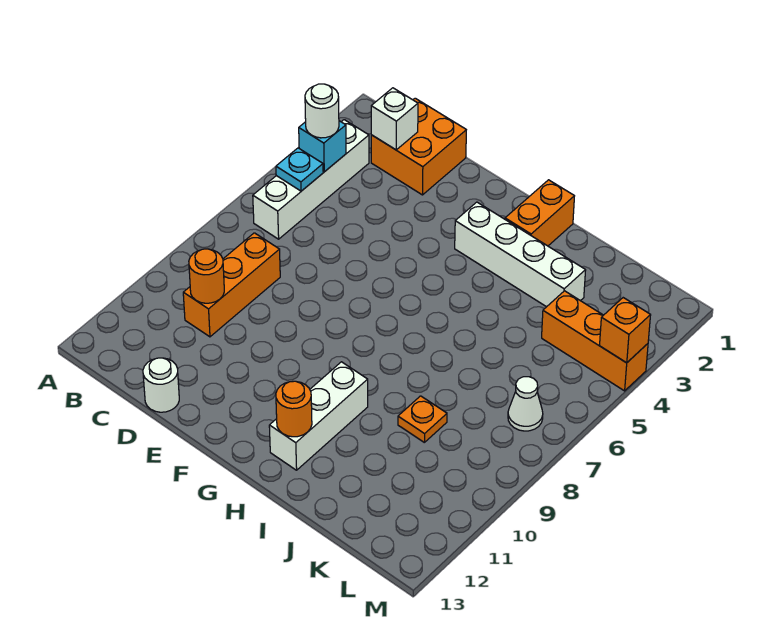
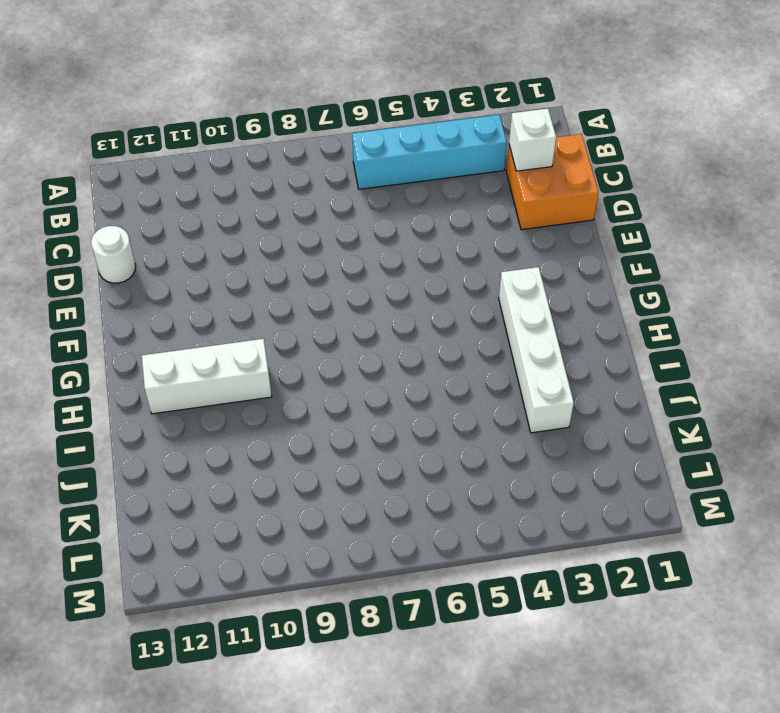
cyan brick B3:B6 level 1 -> white brick B3:B6 level 1
none -> orange brick C8:C10 level 1
none -> orange brick H1:H2 level 1
none -> orange plate J9 level 1

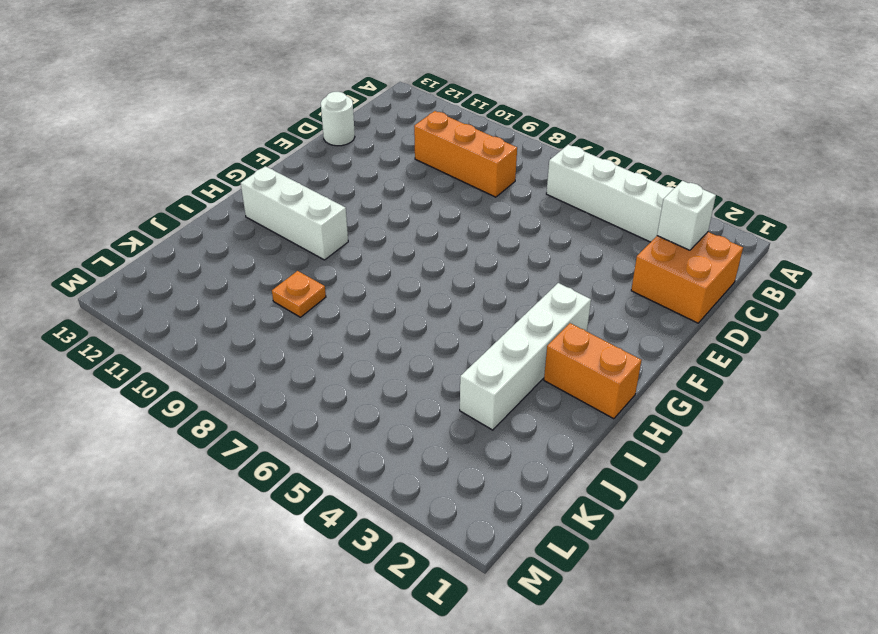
none -> orange brick K4:M4 level 1
none -> white cone L7 level 1
none -> cyan brick B4 level 2

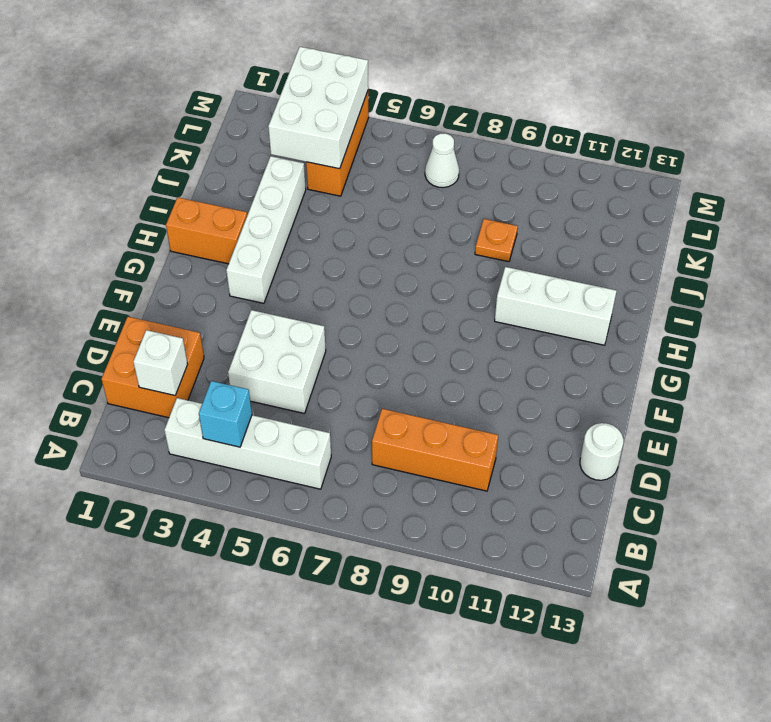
white brick D4:E5 level 1 -> none
white brick K3:M4 level 2 -> orange brick M4 level 2
none -> cyan plate B5 level 2
none -> orange round brick C10 level 2
none -> orange round brick H12 level 2

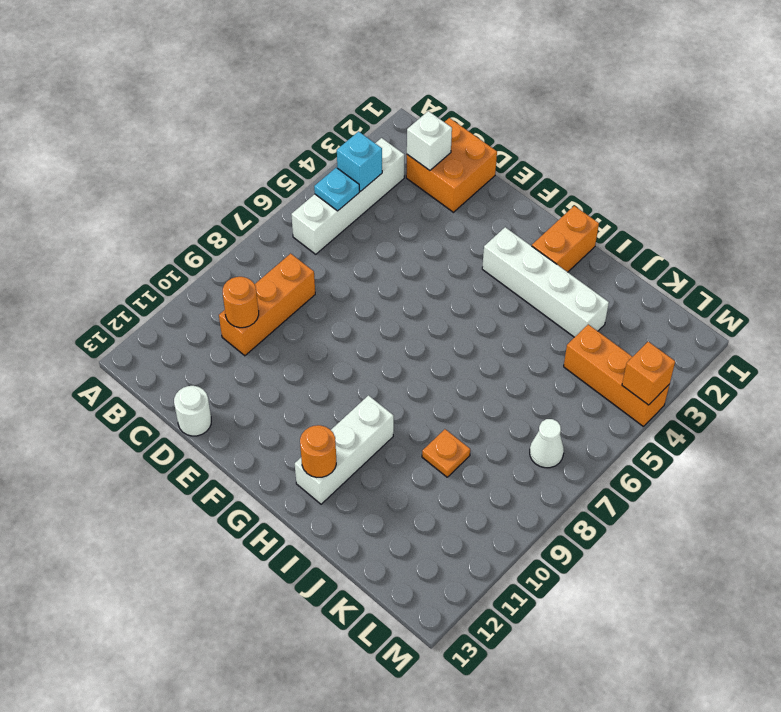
none -> white round brick B4 level 3

